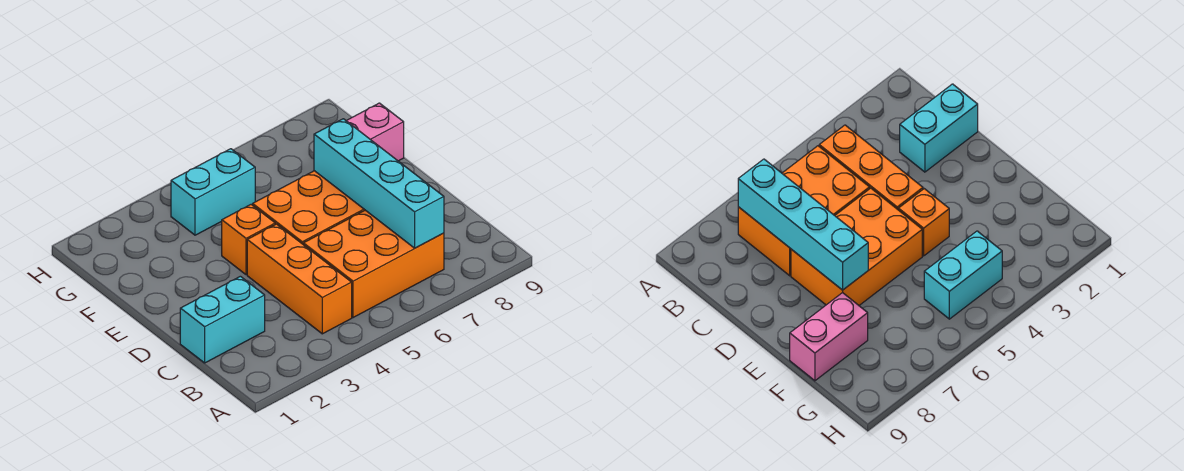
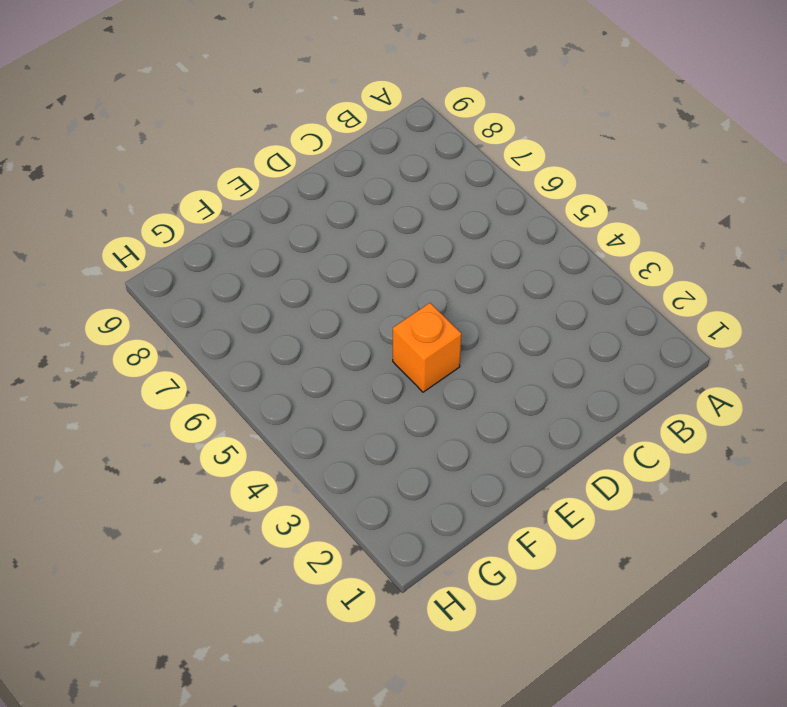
none -> orange brick B4:D4 level 1
none -> orange brick B5:C7 level 1

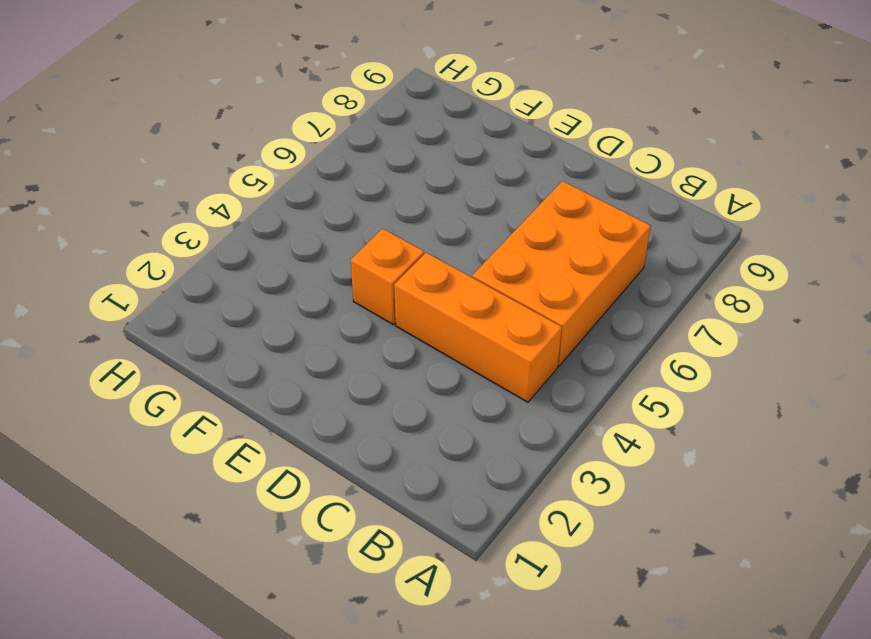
none -> cyan brick C1:C2 level 1
none -> orange brick D5:E7 level 1

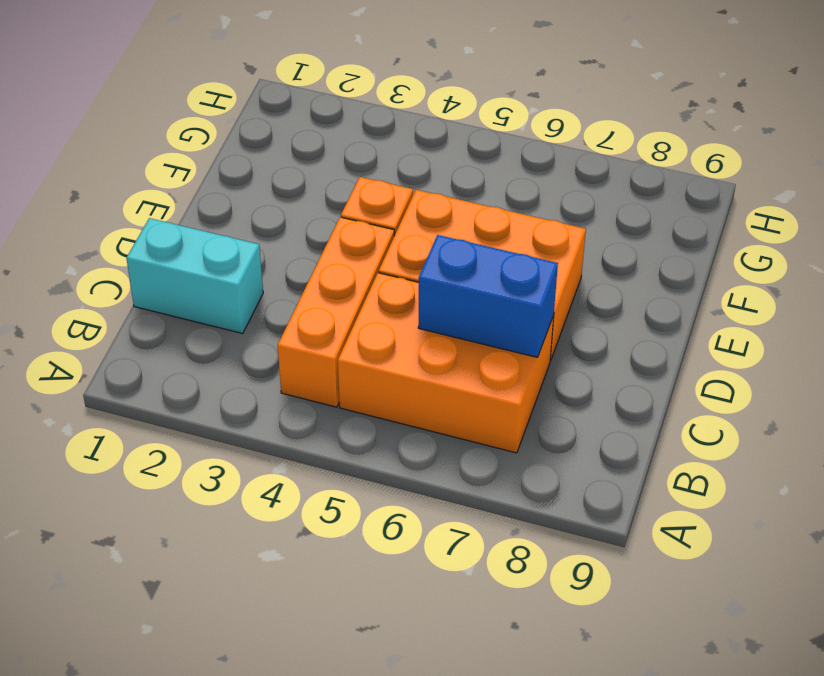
blue brick C6:C7 level 2 -> cyan brick B7:E7 level 2
none -> pink brick F8:F9 level 1
none -> cyan brick G4:G5 level 1

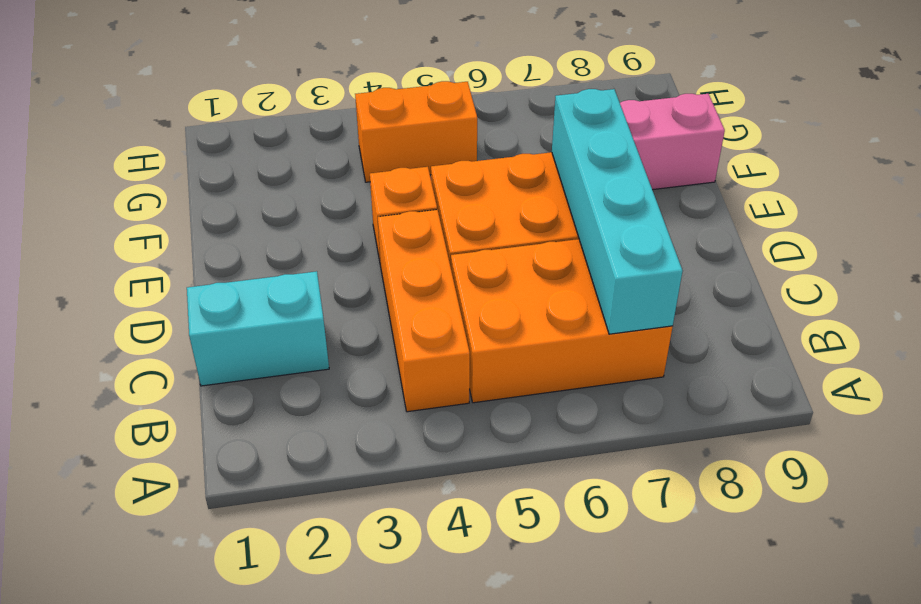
orange brick G4:G5 level 1 -> cyan brick G4:G5 level 1

